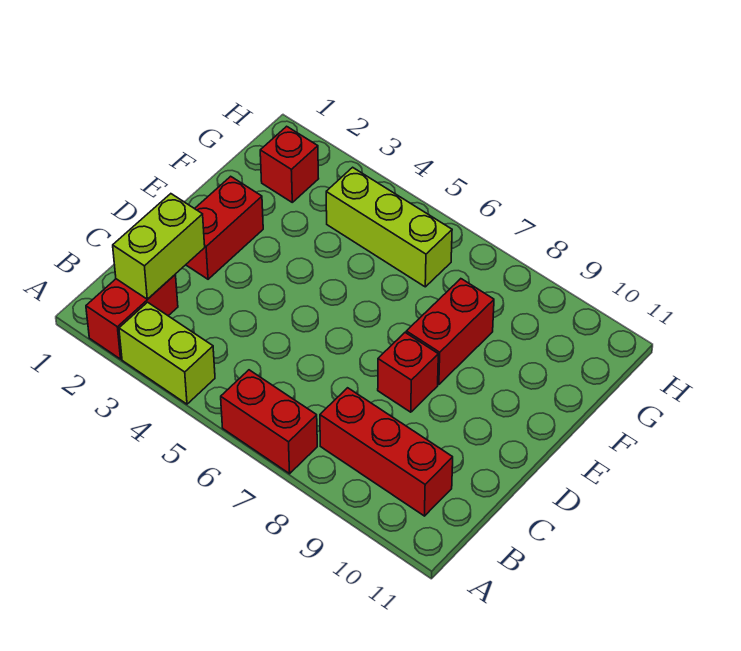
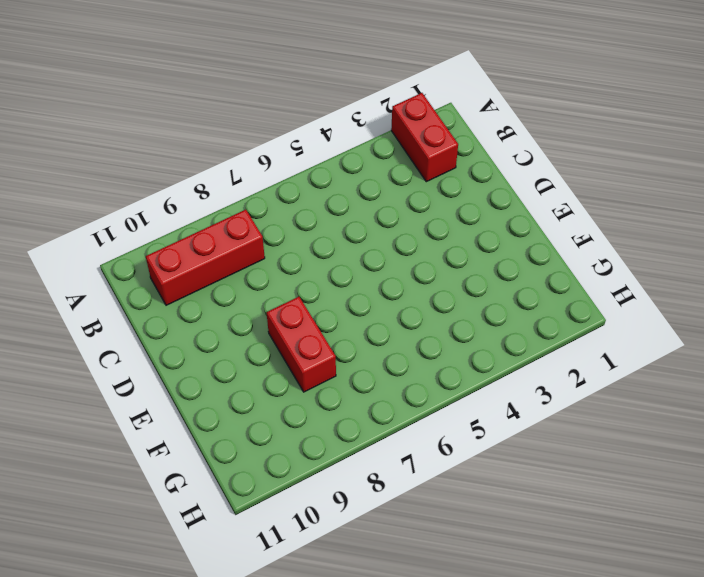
none -> lime brick A3:A4 level 1
none -> red brick A6:A7 level 1

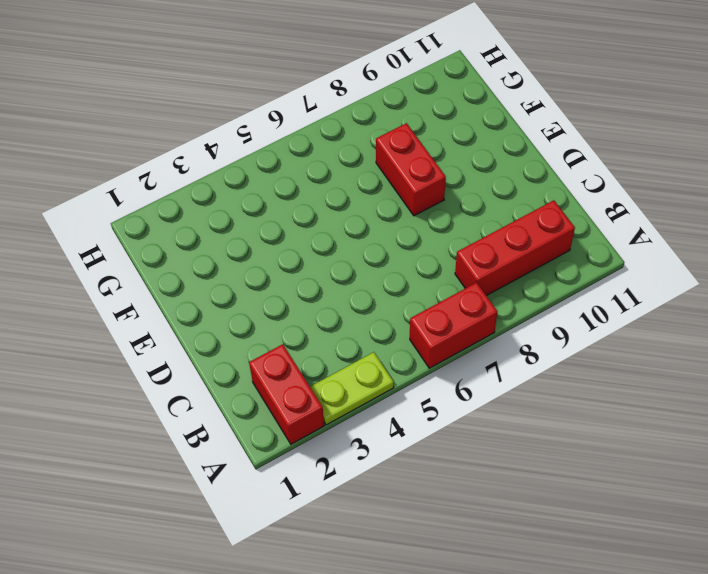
lime plate A3:A4 level 1 -> lime brick A3:A4 level 1
none -> red brick D2:E2 level 1
none -> red brick D8 level 1

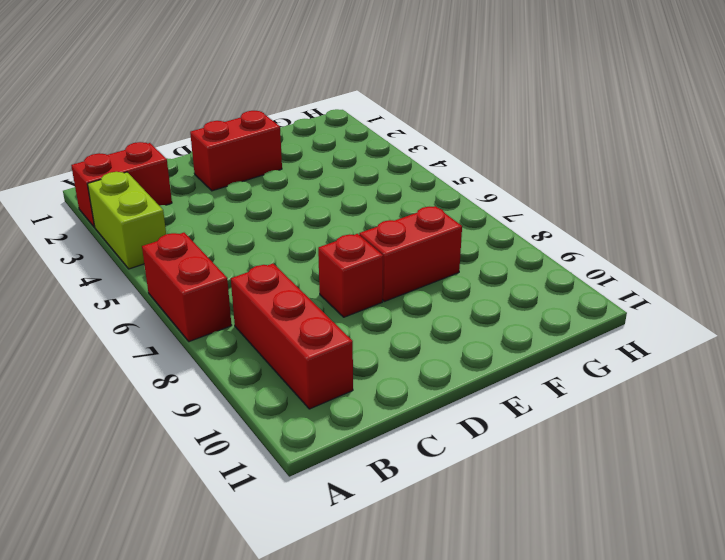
none -> red brick G2 level 1
none -> lime brick G4:G6 level 1

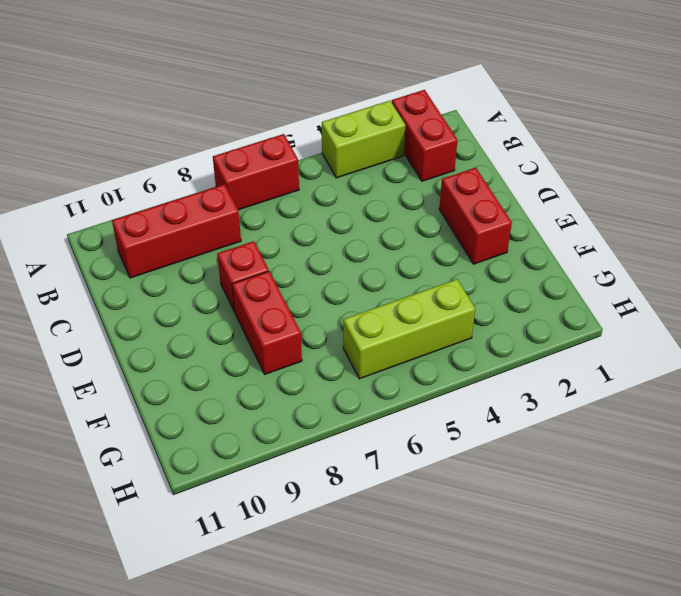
none -> red brick G2 level 1
none -> lime brick B2:C2 level 2

